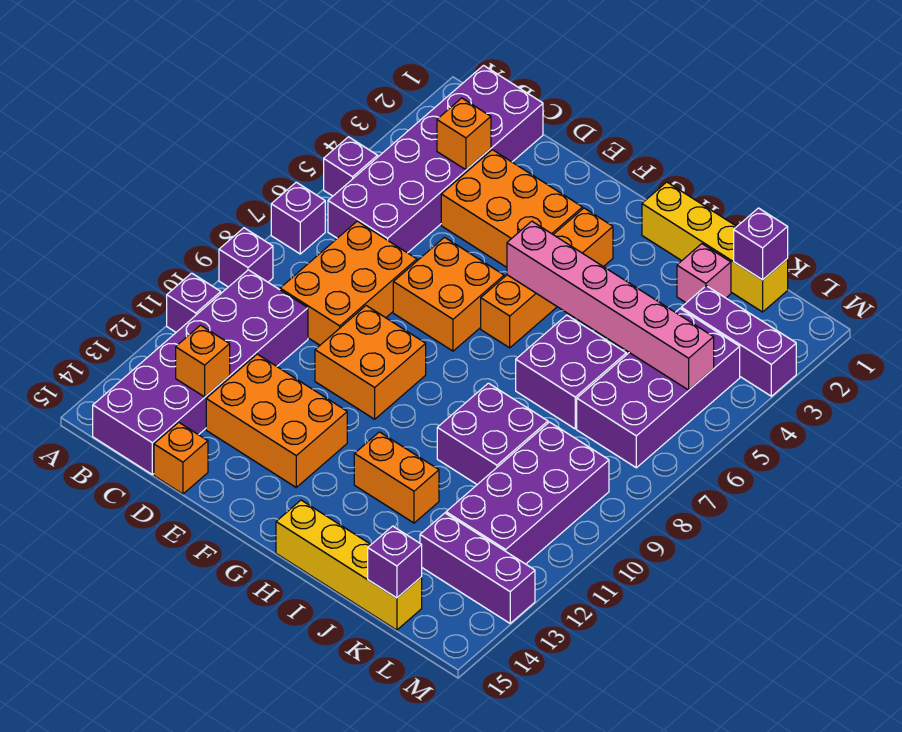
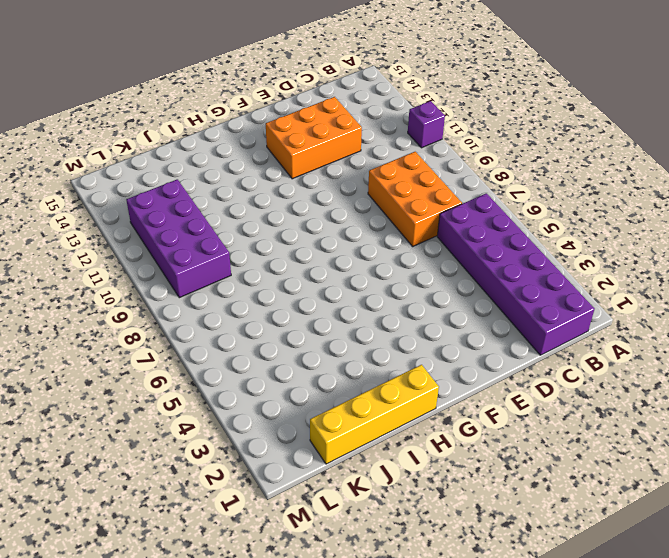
none -> purple brick A5 level 1
none -> purple brick A7 level 1
none -> purple brick A9 level 1

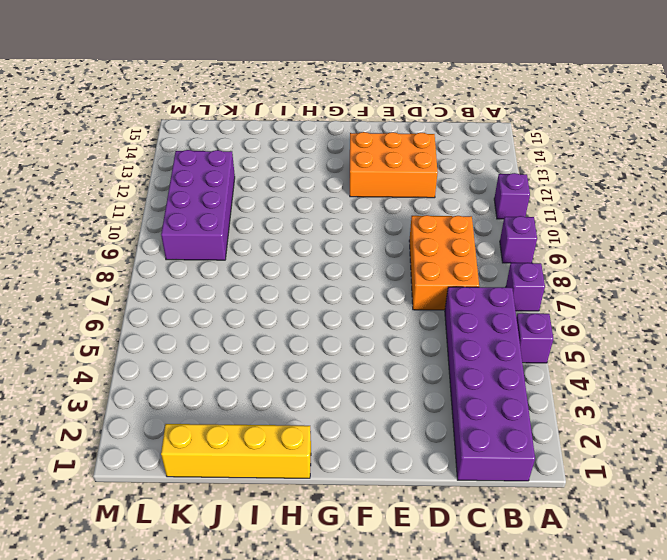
none -> purple brick B10:C15 level 1
none -> orange brick D3:F4 level 1
none -> orange brick D15 level 1

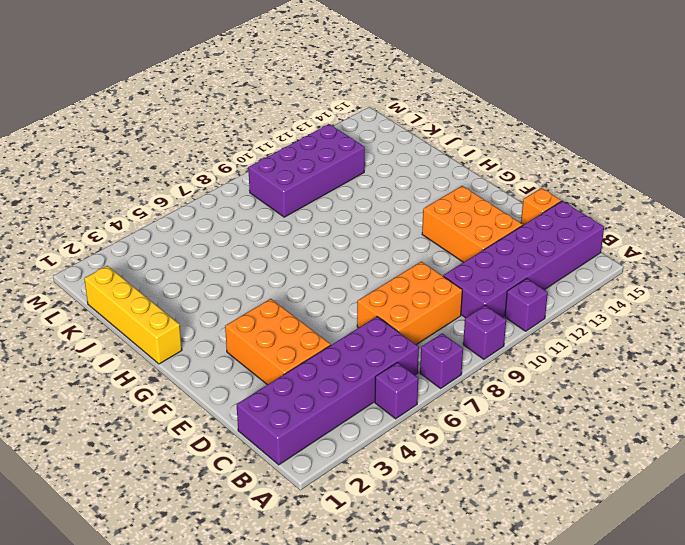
none -> orange brick E6:F7 level 1
none -> orange brick E9:F10 level 1
none -> orange brick G3:G6 level 1

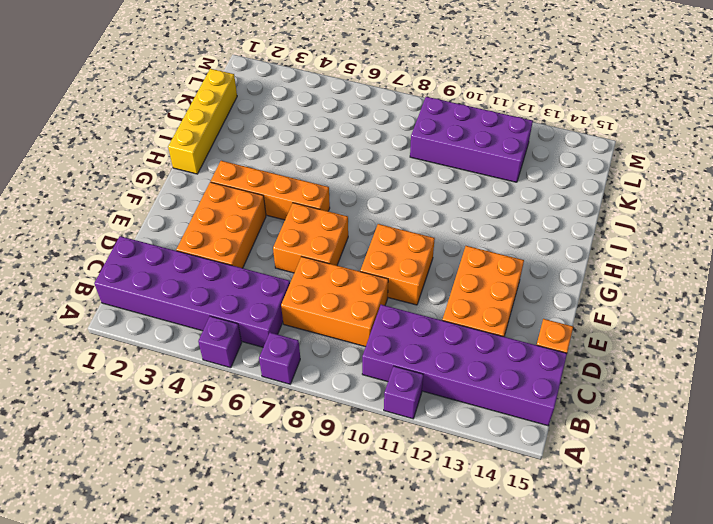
none -> purple brick A9 level 1
none -> orange brick H12:I12 level 1
none -> yellow brick H15:K15 level 1

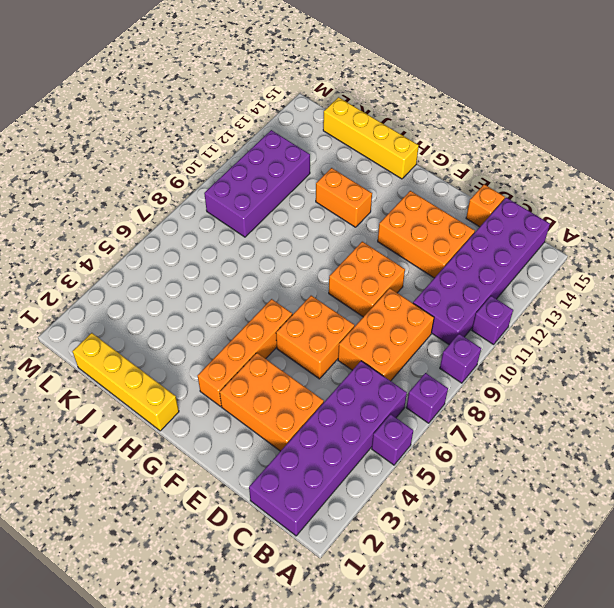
none -> purple brick I6:J7 level 1
none -> purple brick I9:J10 level 1
none -> pink brick J2 level 1

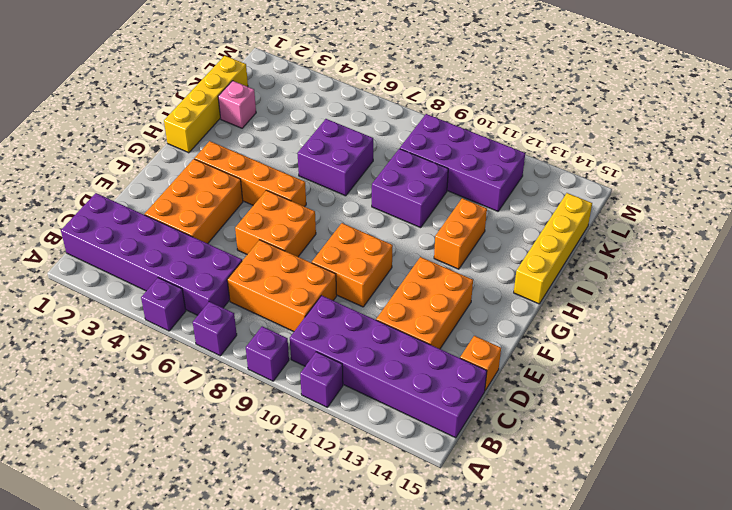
none -> purple brick K3:M3 level 1
none -> purple brick K4:L7 level 1
none -> purple brick K13:M13 level 1

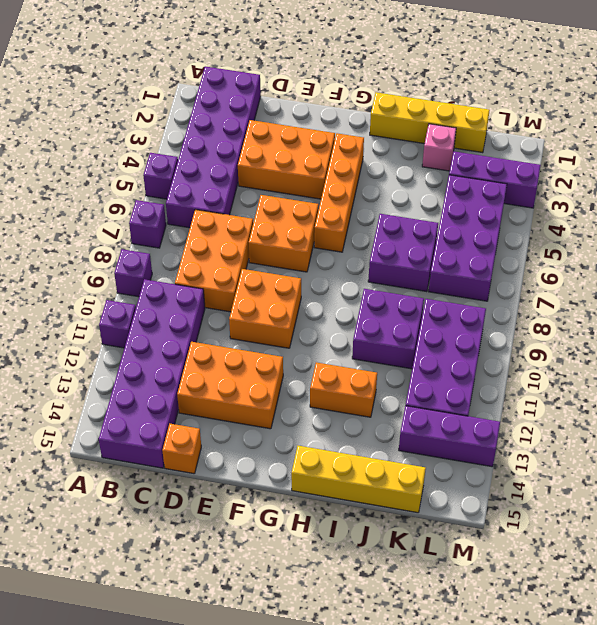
none -> orange brick C3 level 2
none -> orange brick C13 level 2
none -> pink brick G5:L5 level 2

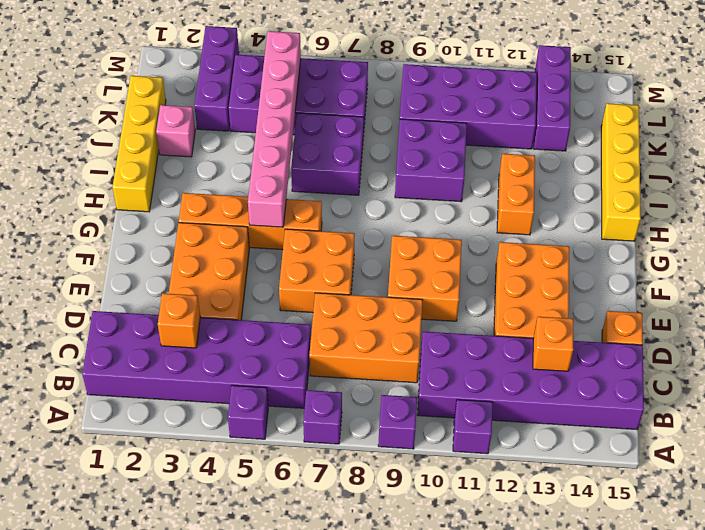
none -> purple brick K1 level 2
none -> purple brick K15 level 2

